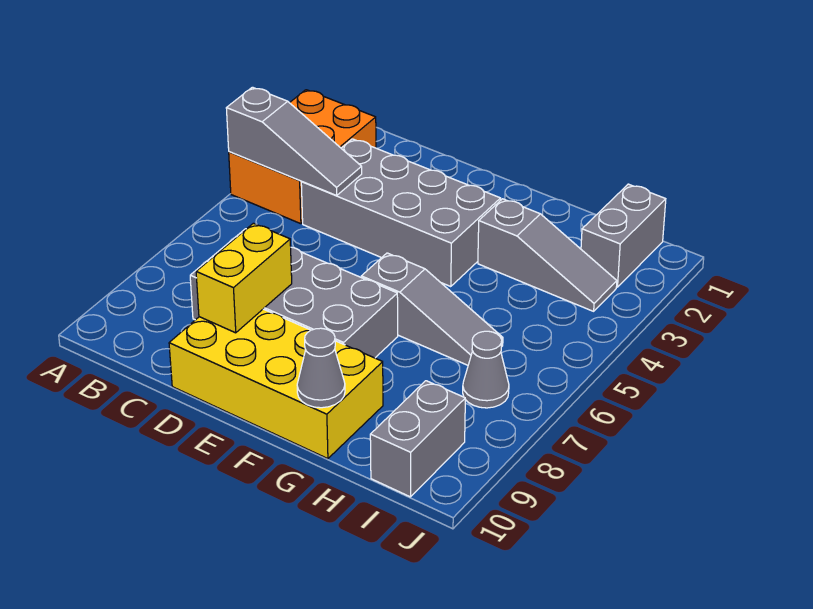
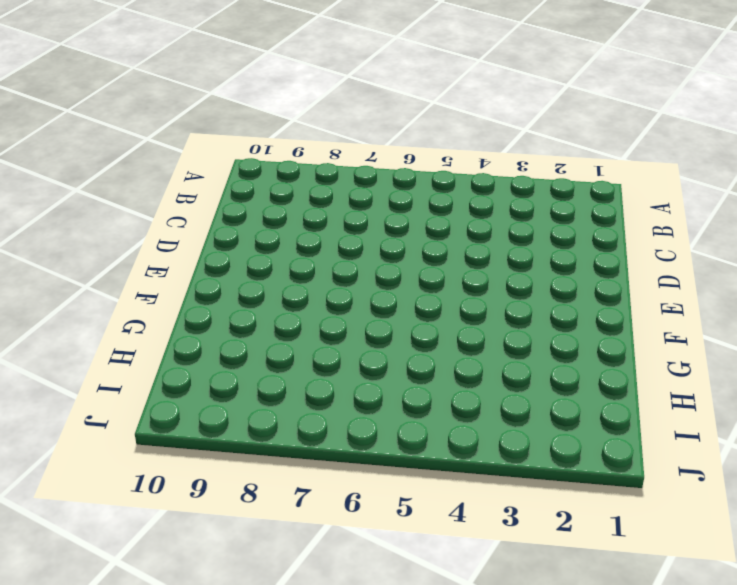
none -> orange brick A2:B4 level 1
none -> grey brick C3:F4 level 1
none -> grey brick C7:F8 level 1

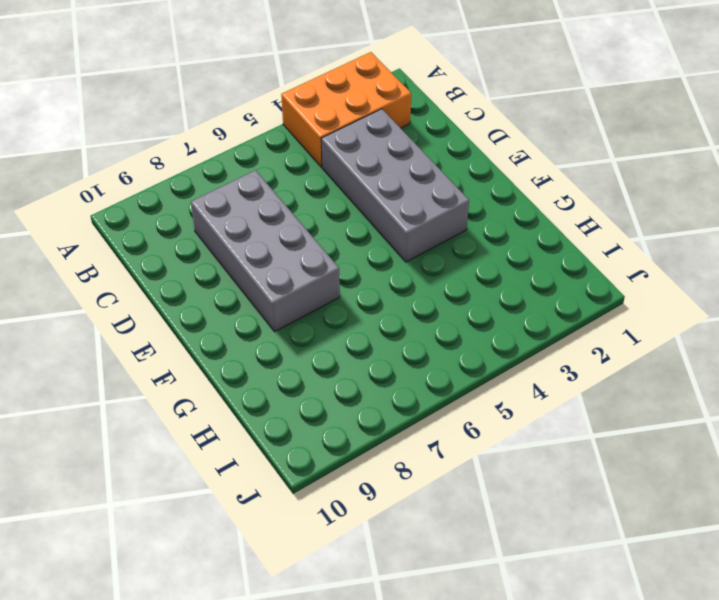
none -> yellow brick D9:G10 level 1
none -> grey slope F6:H6 level 1 top F
none -> grey slope G3:I3 level 1 top G

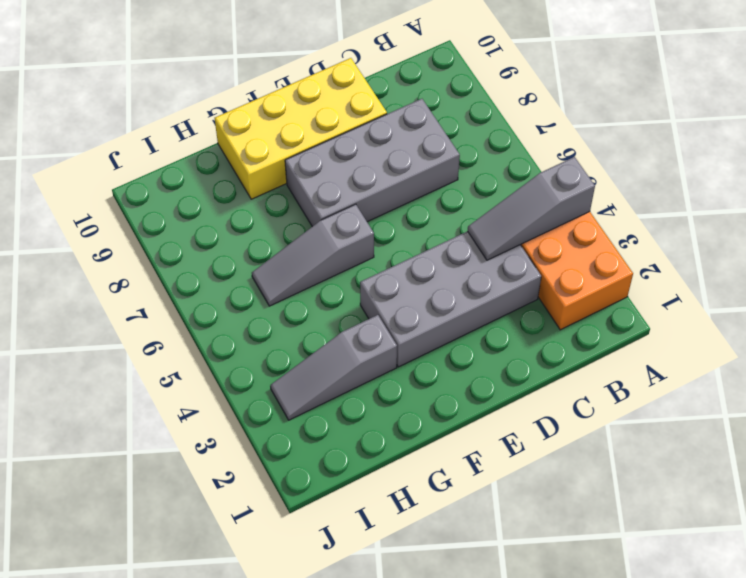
none -> grey brick I1:I2 level 1
none -> grey cone I7 level 1
none -> grey brick I9:I10 level 1

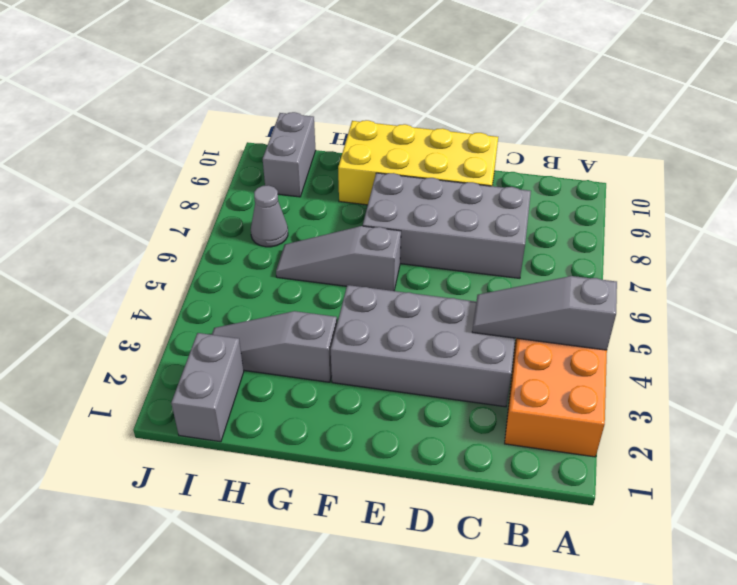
none -> yellow brick D8:D9 level 2
none -> grey cone G10 level 2

